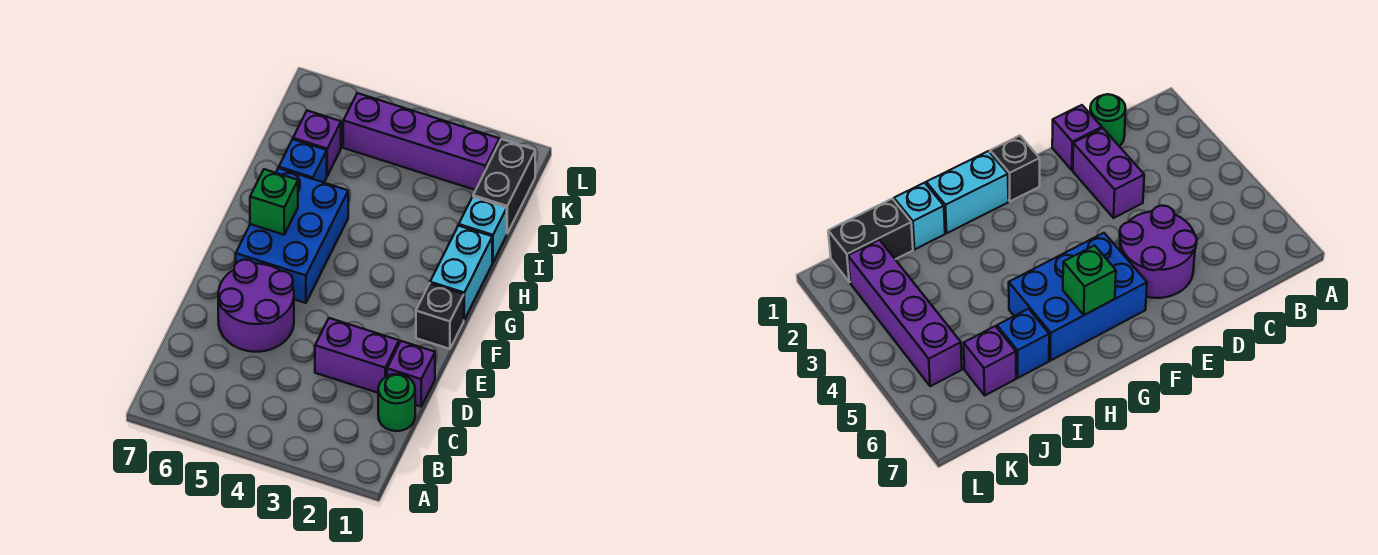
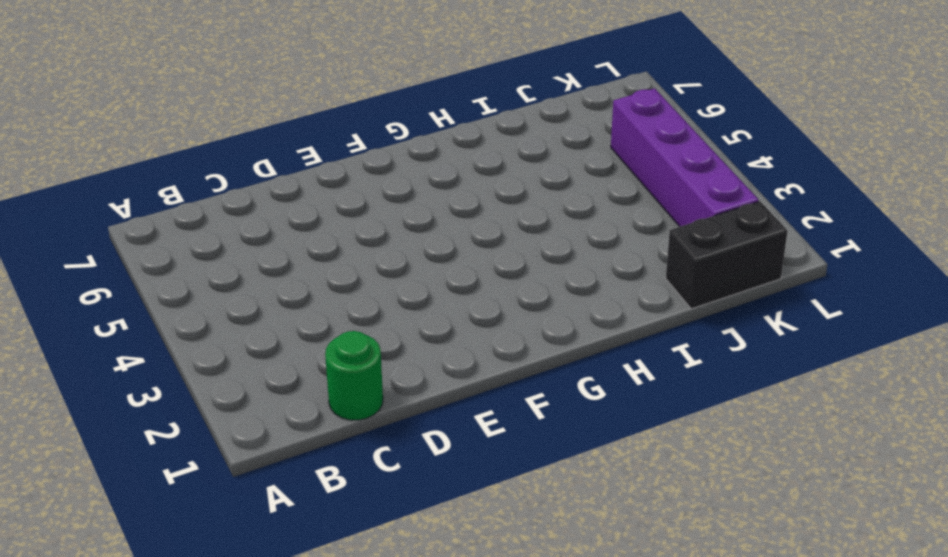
none -> purple brick D1 level 1
none -> purple brick D2:D3 level 1
none -> purple round brick D5:E6 level 1

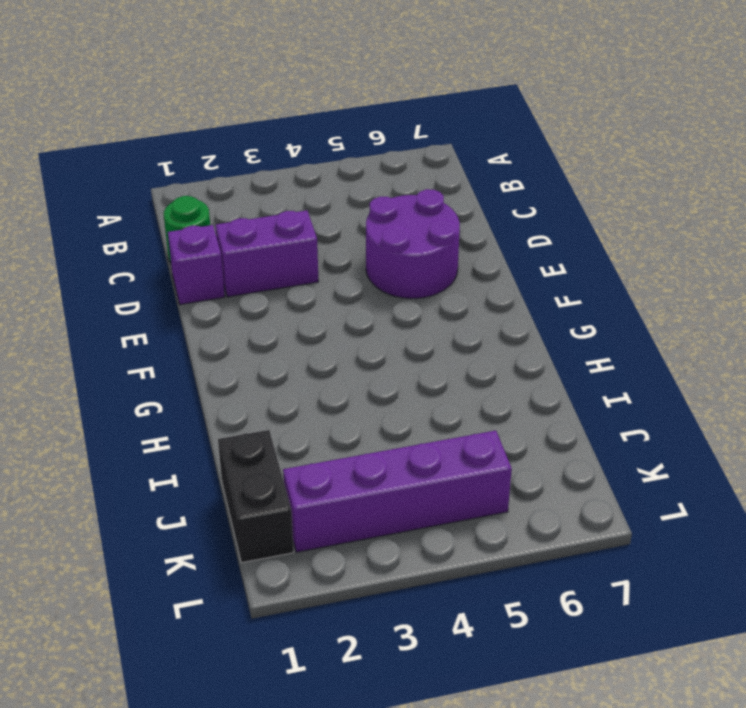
none -> black brick F1 level 1
none -> blue brick F5:H6 level 1
none -> cyan brick G1:H1 level 1

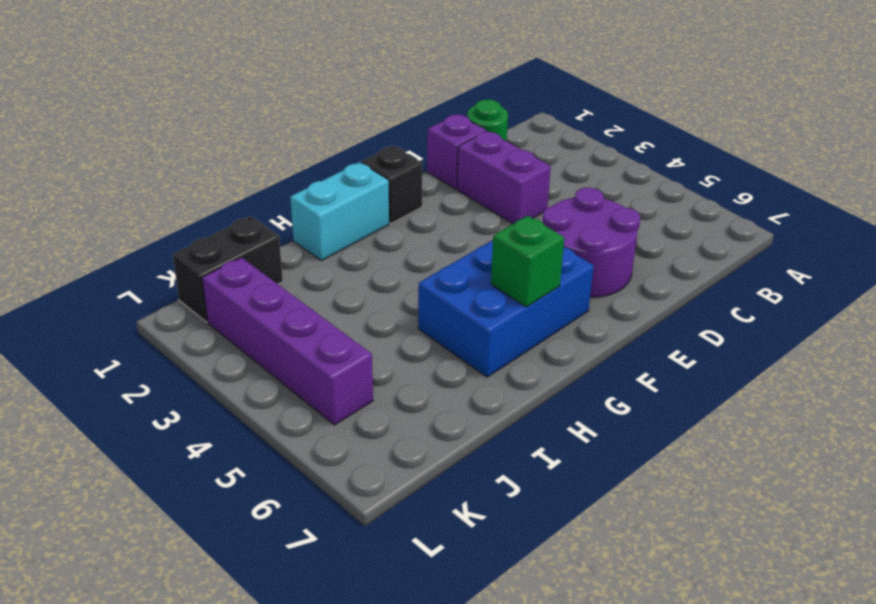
none -> cyan brick I1 level 1
none -> blue brick I6 level 1
none -> purple brick J6 level 1

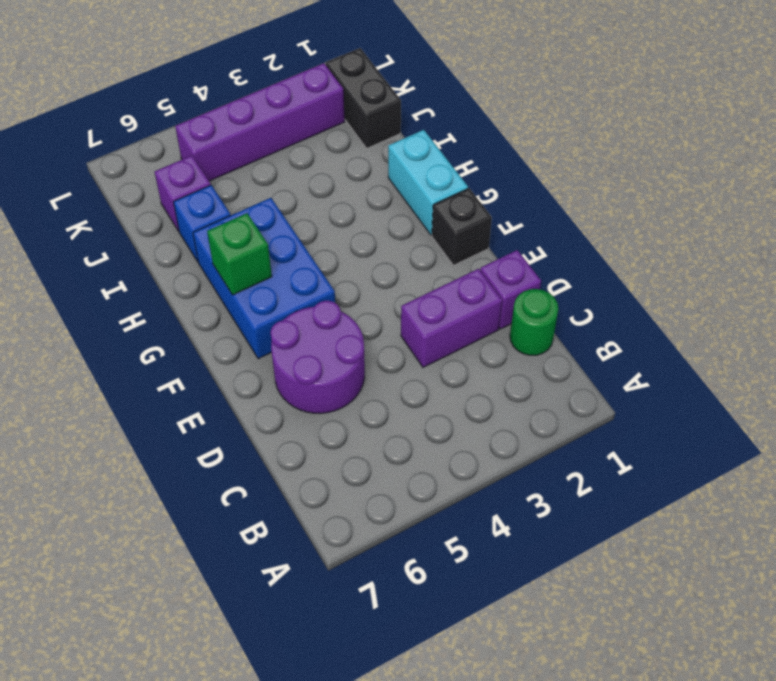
none -> cyan brick I1 level 1

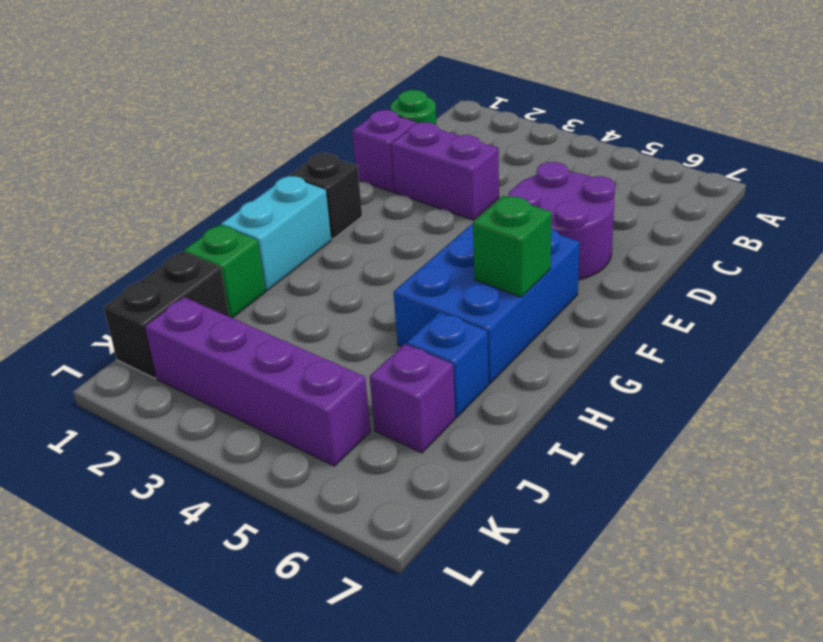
green brick I1 level 1 -> cyan brick I1 level 1

